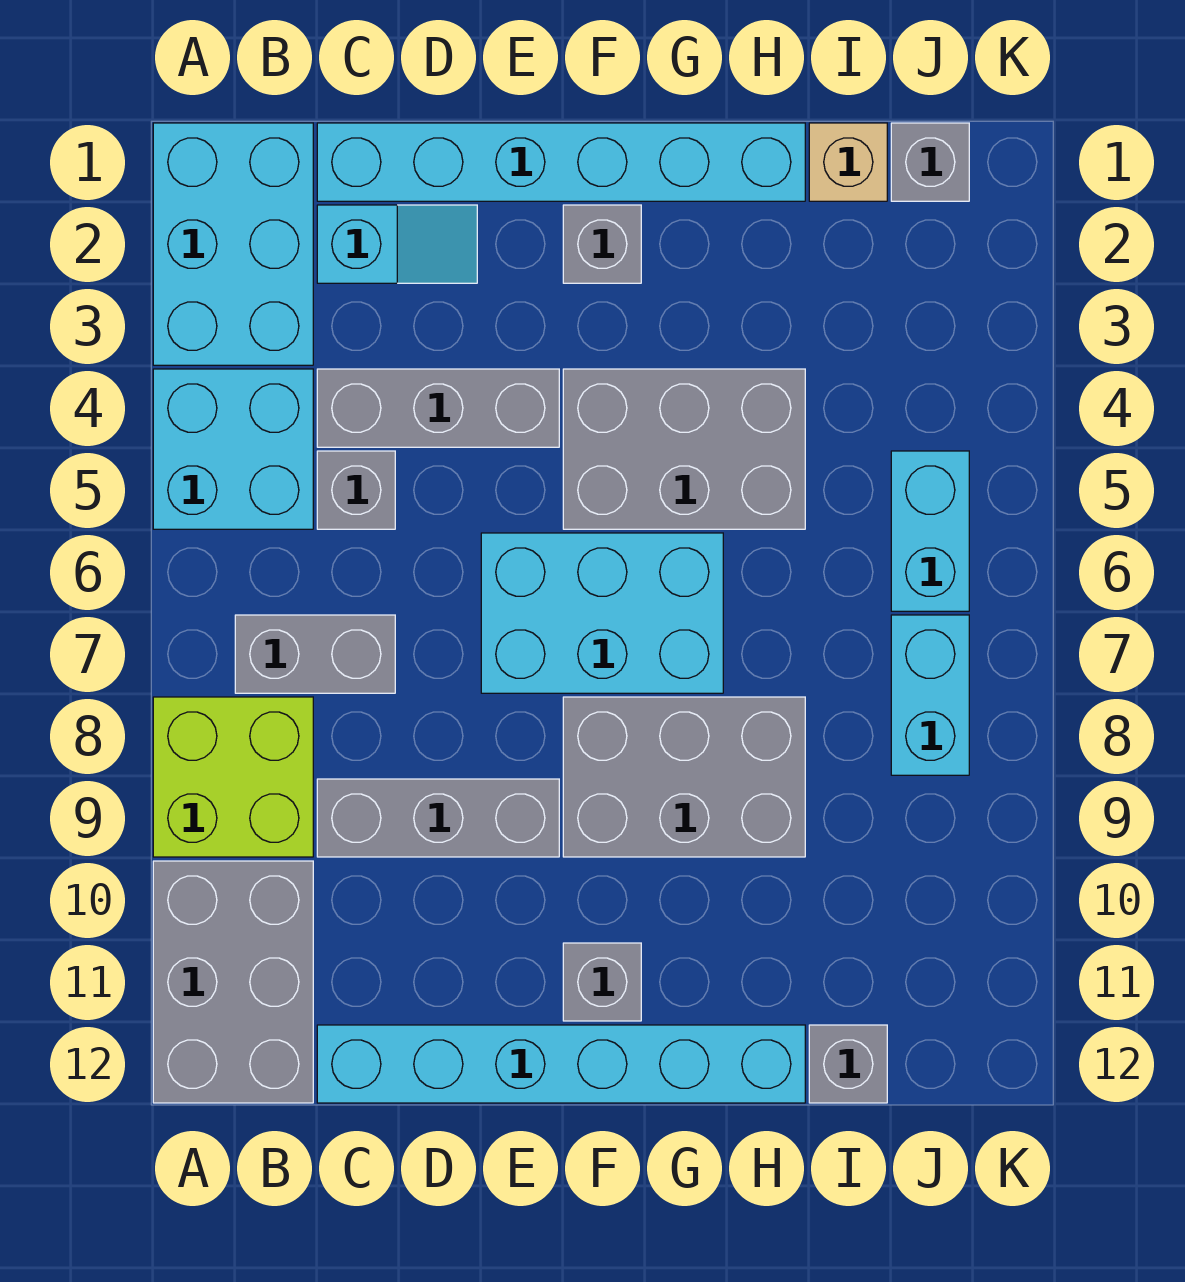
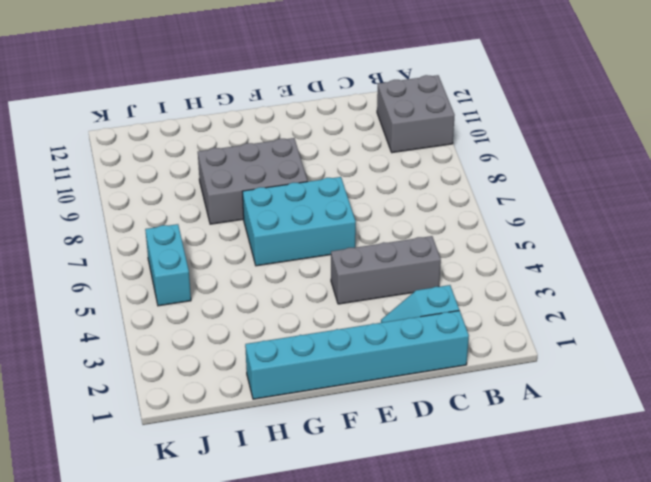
grey brick A10:B11 level 1 -> grey brick A10:B12 level 1
none -> cyan brick A1:B3 level 1
none -> cyan brick A4:B5 level 1
none -> lime brick A8:B9 level 1

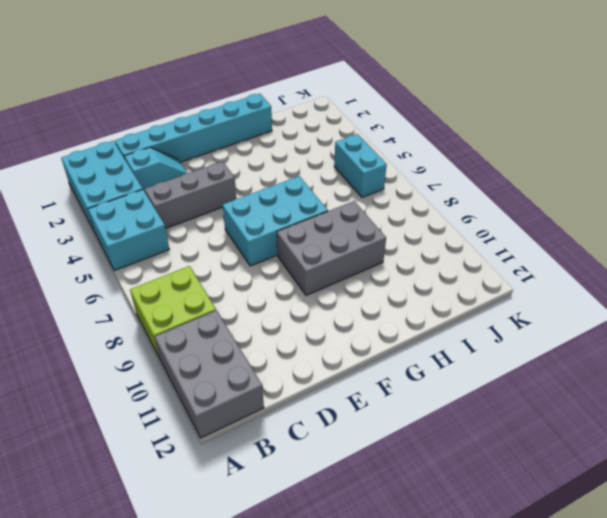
none -> grey brick B7:C7 level 1
none -> grey brick C5 level 1
none -> grey brick C9:E9 level 1

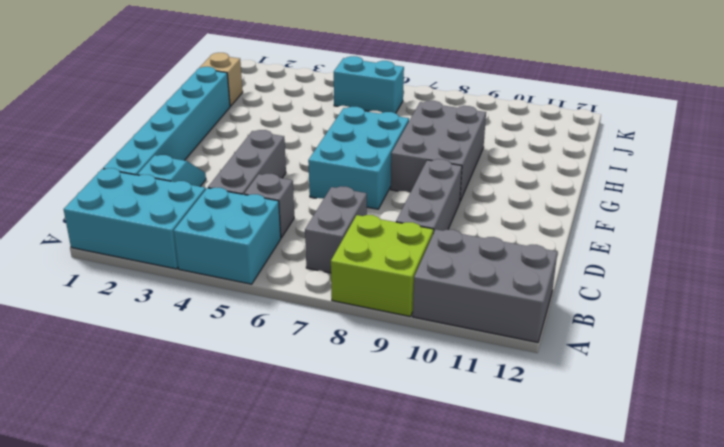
none -> cyan brick C12:H12 level 1
none -> grey brick F2 level 1
none -> grey brick F4:H5 level 1

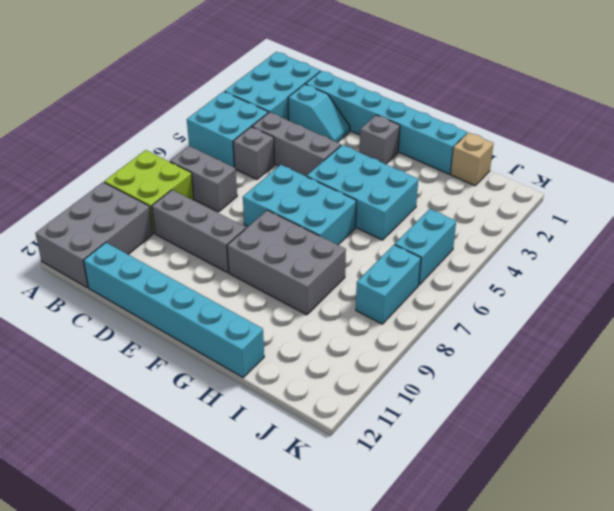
cyan brick F4:H5 level 1 -> grey brick F4:H5 level 1
none -> grey brick F11 level 1
none -> grey brick I12 level 1
none -> grey brick J1 level 1

